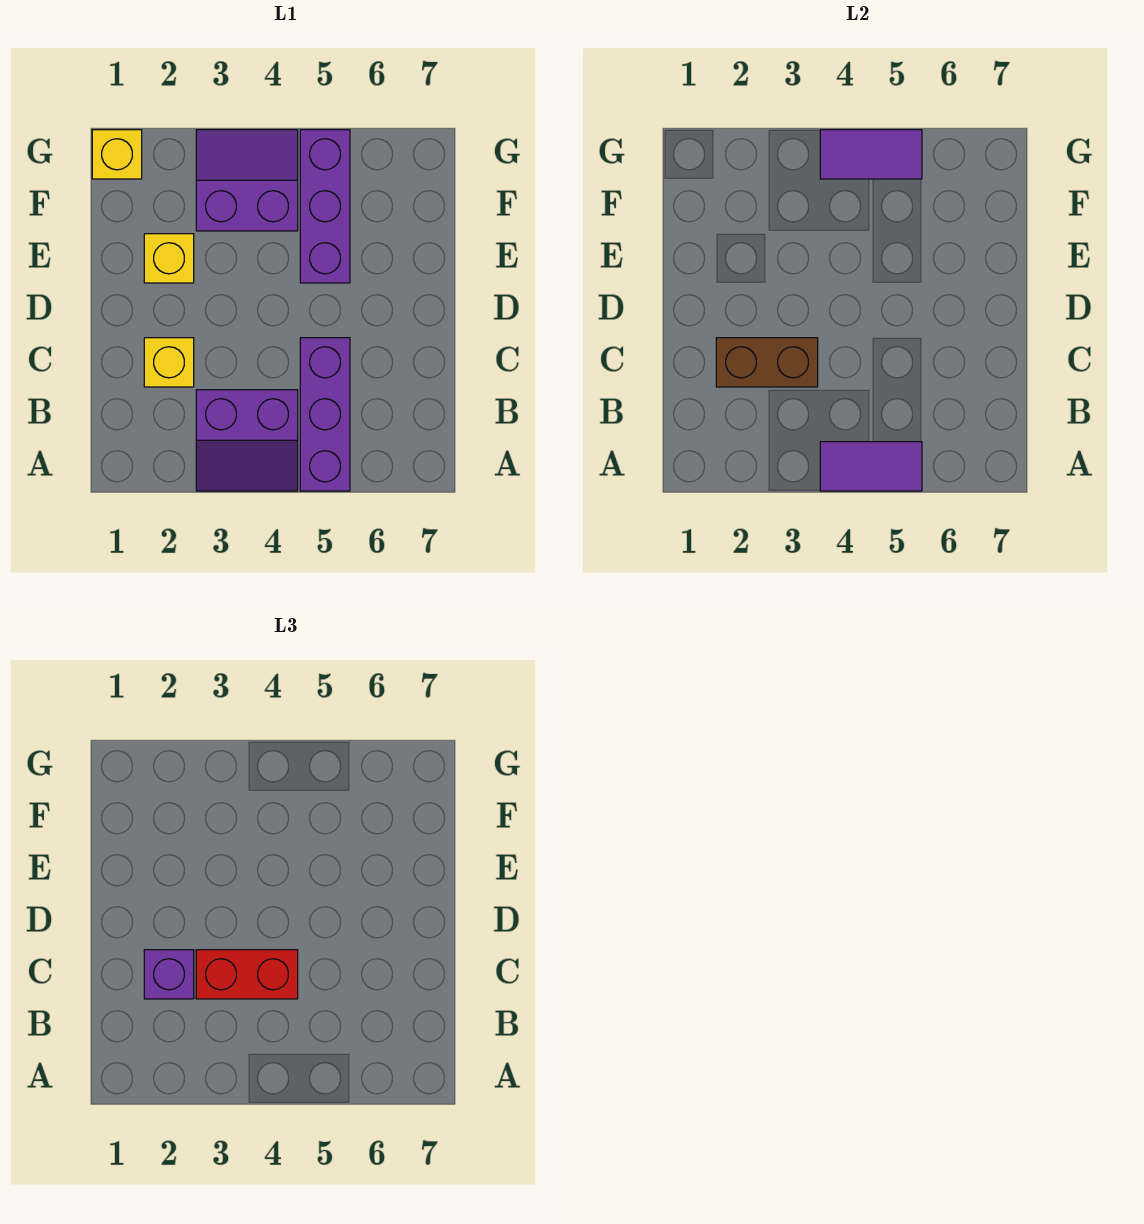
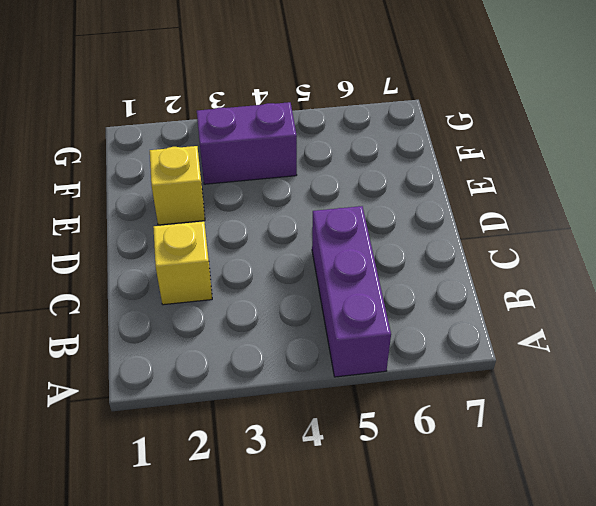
none -> purple slope A3:B4 level 1 top B
none -> purple brick E5:G5 level 1
none -> yellow brick G1 level 1

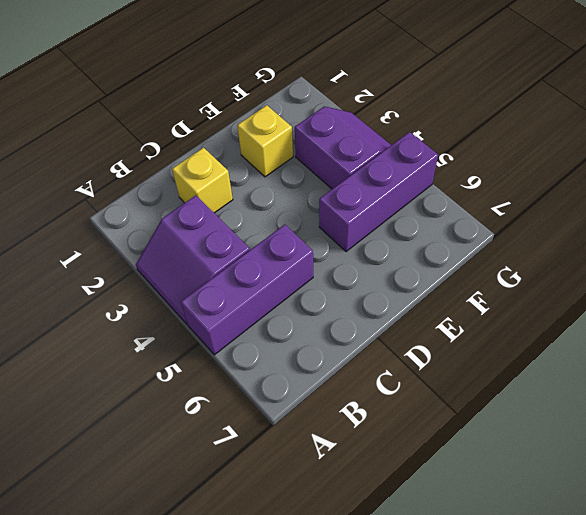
none -> yellow brick G1 level 1
none -> purple tile A4:A5 level 2
none -> brown brick C2:C3 level 2

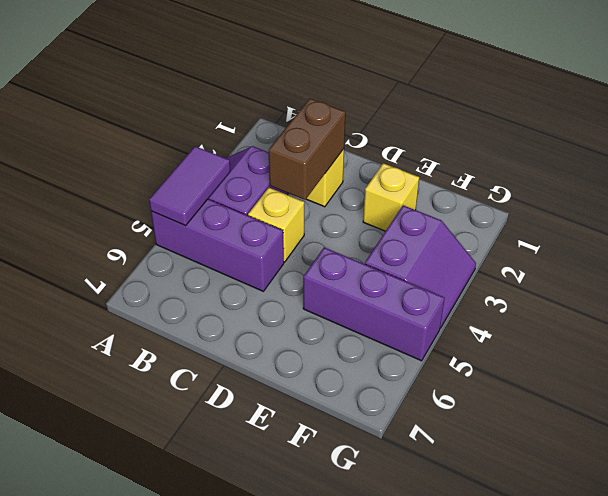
yellow brick C4 level 1 -> yellow brick G1 level 1
none -> purple tile G4:G5 level 2
none -> purple brick C2 level 3
none -> red brick C3:C4 level 3

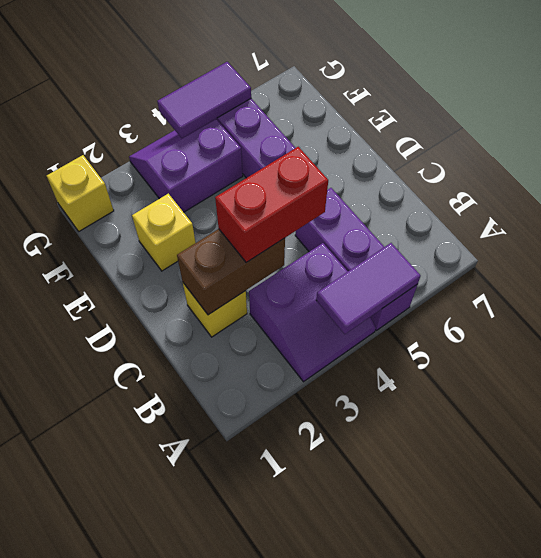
none -> purple brick C2 level 3

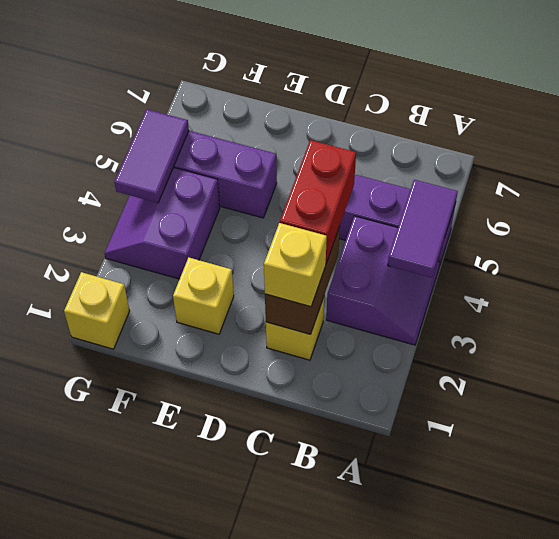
yellow brick C2 level 3 -> purple brick C2 level 3

